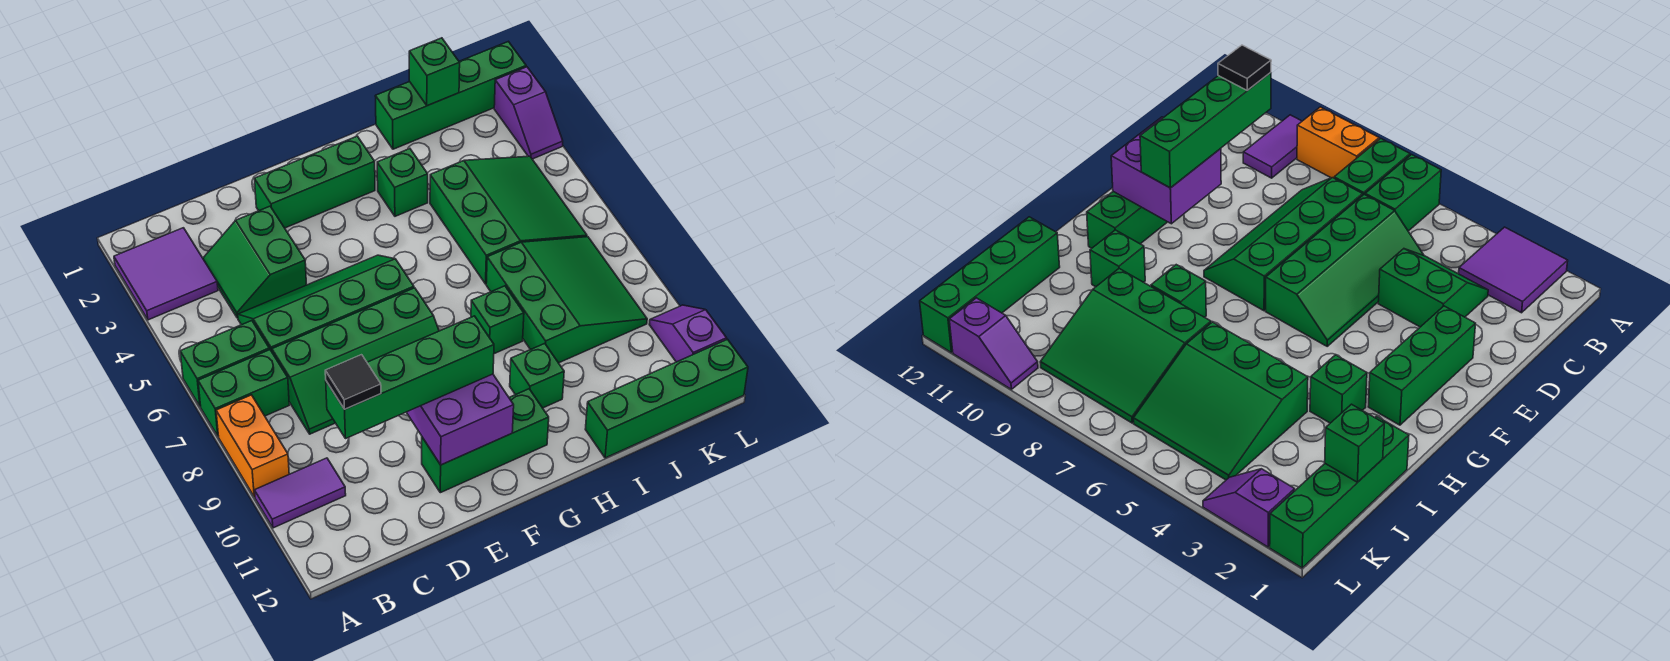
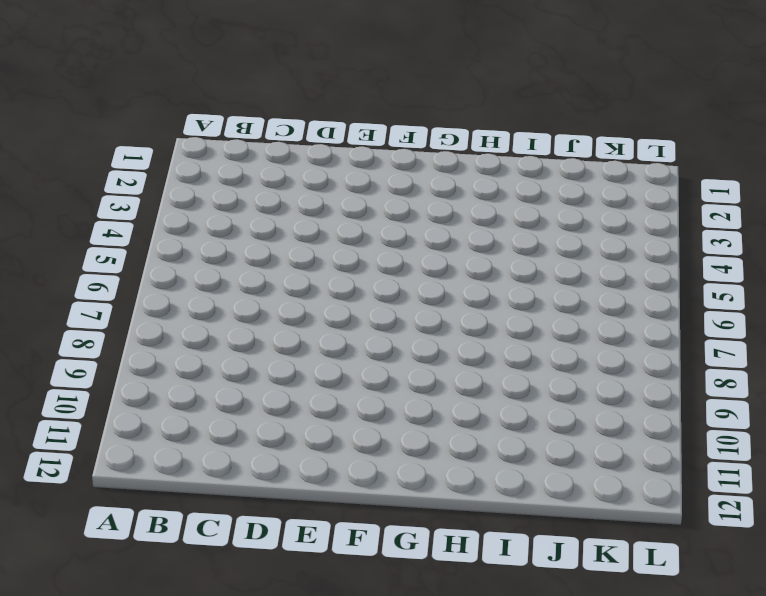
none -> purple tile A2:B3 level 1
none -> green brick A6:B6 level 1
none -> green brick A7:B7 level 1

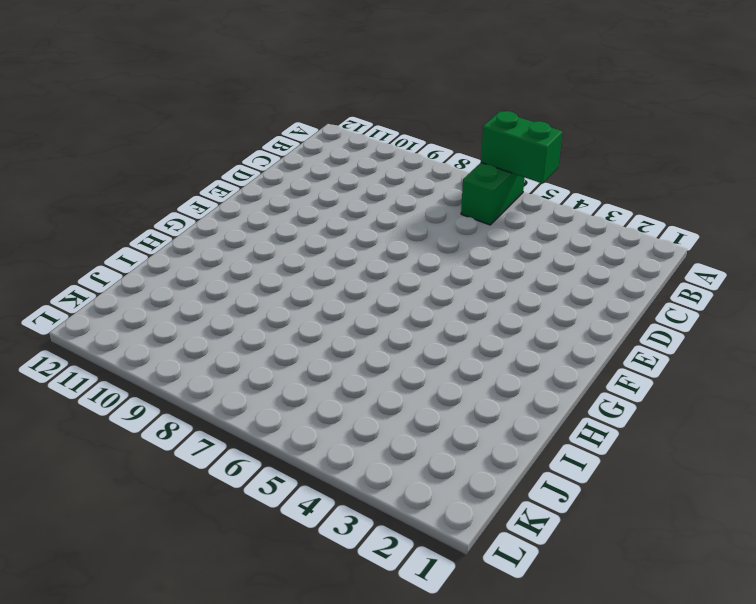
green brick A5:A6 level 2 -> green brick A7:B7 level 1
none -> purple tile A2:B3 level 1
none -> orange brick A8:A9 level 1
none -> purple tile A10:B10 level 1

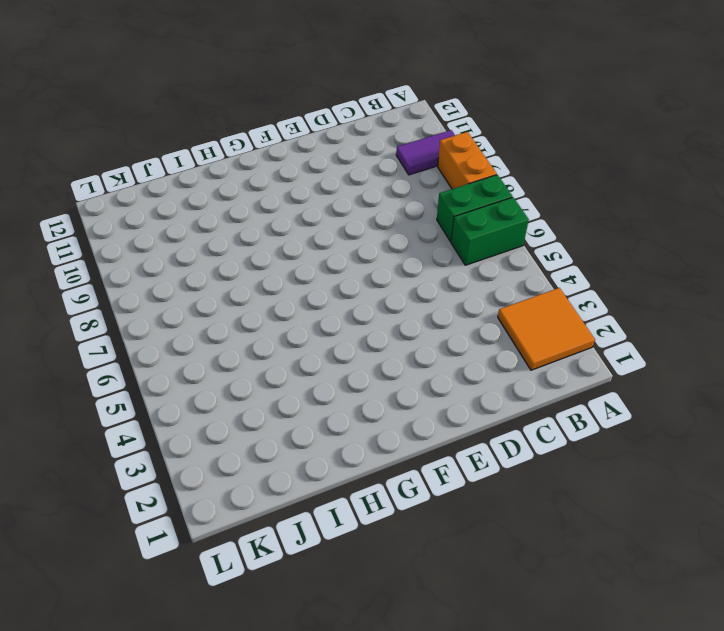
orange tile A2:B3 level 1 -> purple tile A2:B3 level 1
none -> green slope C3:D4 level 1 top D
none -> green slope C5:F6 level 1 top 6
none -> green slope C7:F8 level 1 top 7

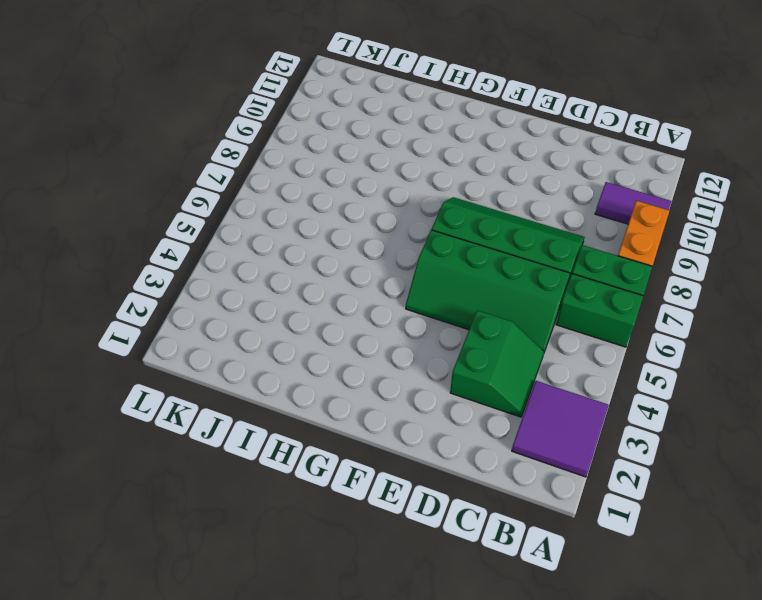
none -> green brick E2:G2 level 1
none -> green brick E11:G11 level 1
none -> green brick H3 level 1

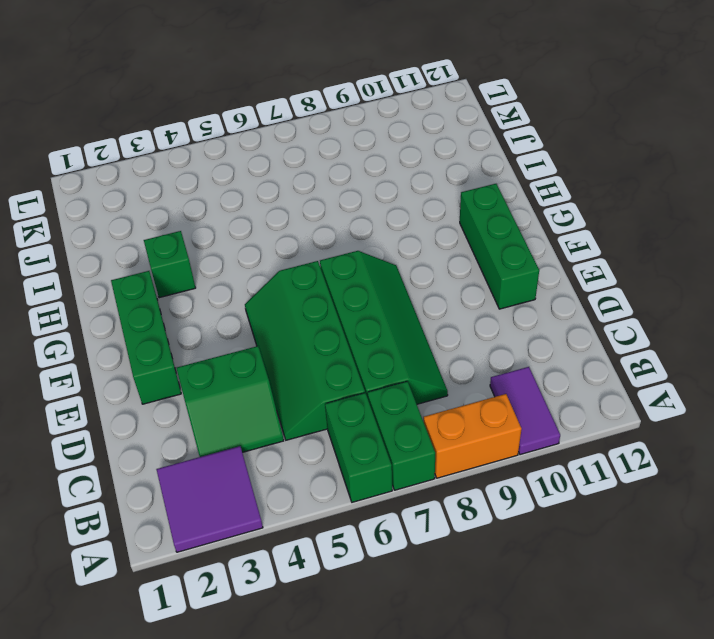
none -> green brick H8 level 1
none -> green brick H10 level 1
none -> green brick I1:L1 level 1

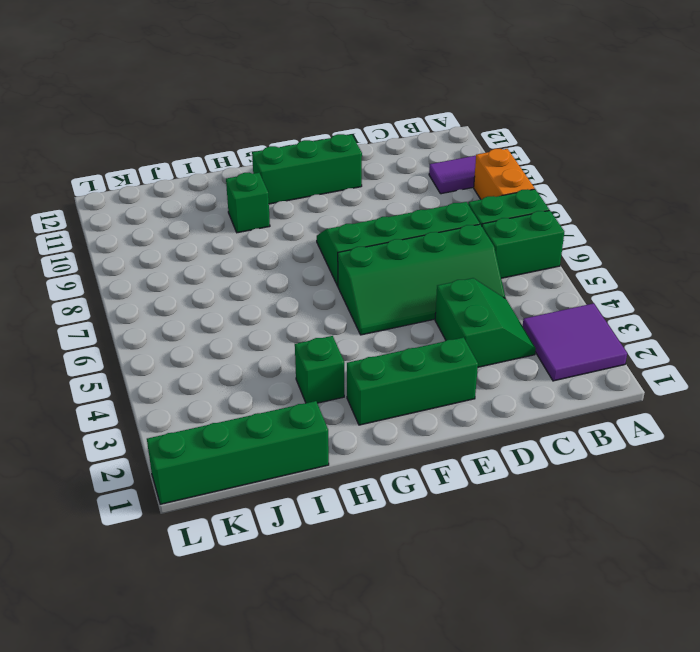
none -> green brick H8 level 1
none -> green slope I4:K6 level 1 top I
none -> green slope I7:K9 level 1 top I

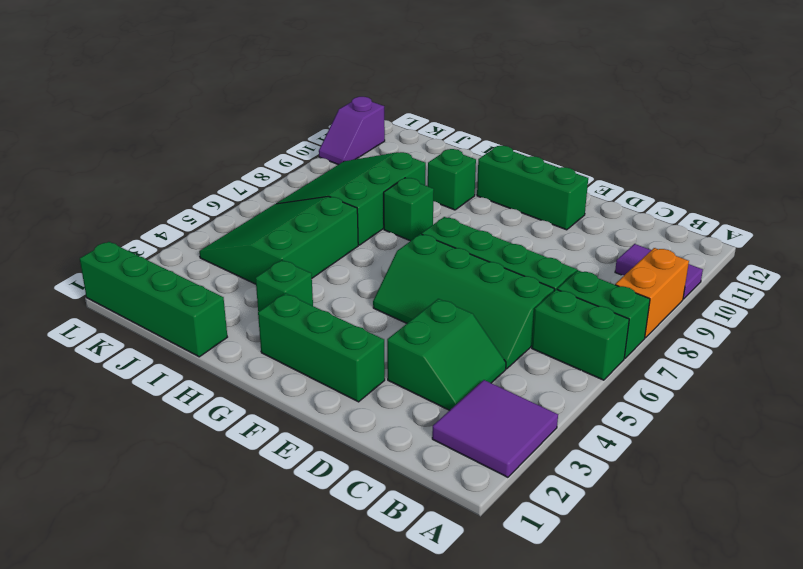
none -> green brick I12:L12 level 1
none -> purple slope L2:L3 level 1 top 2
none -> purple brick E10:F11 level 2

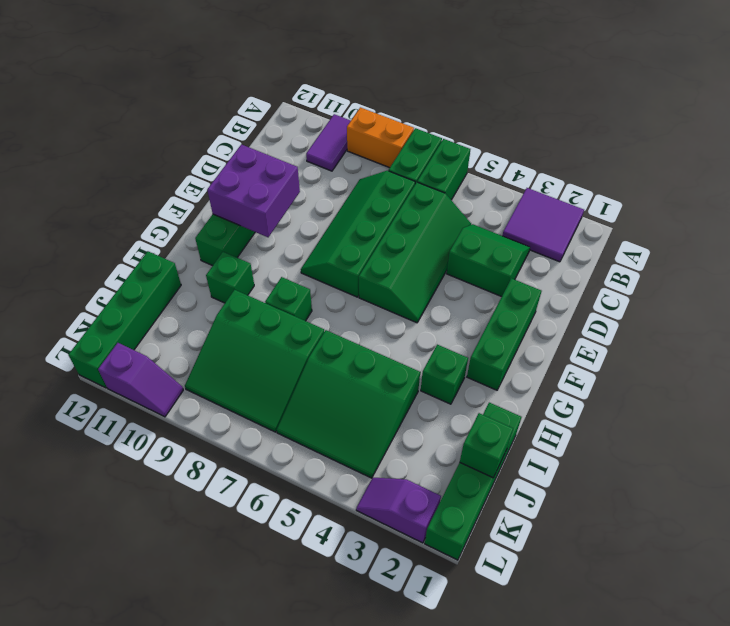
none -> green brick C10:F10 level 3
none -> black tile C10 level 4

